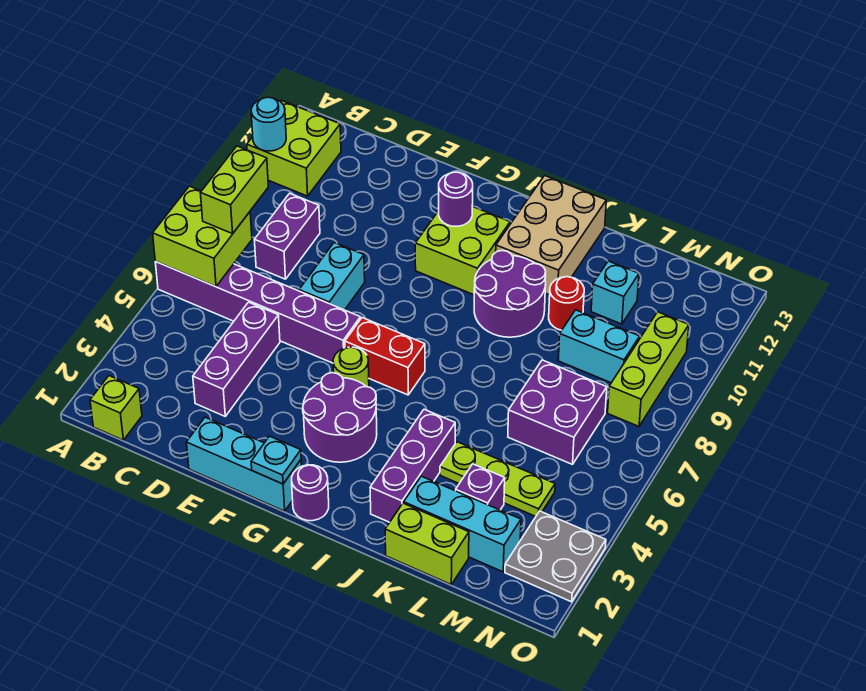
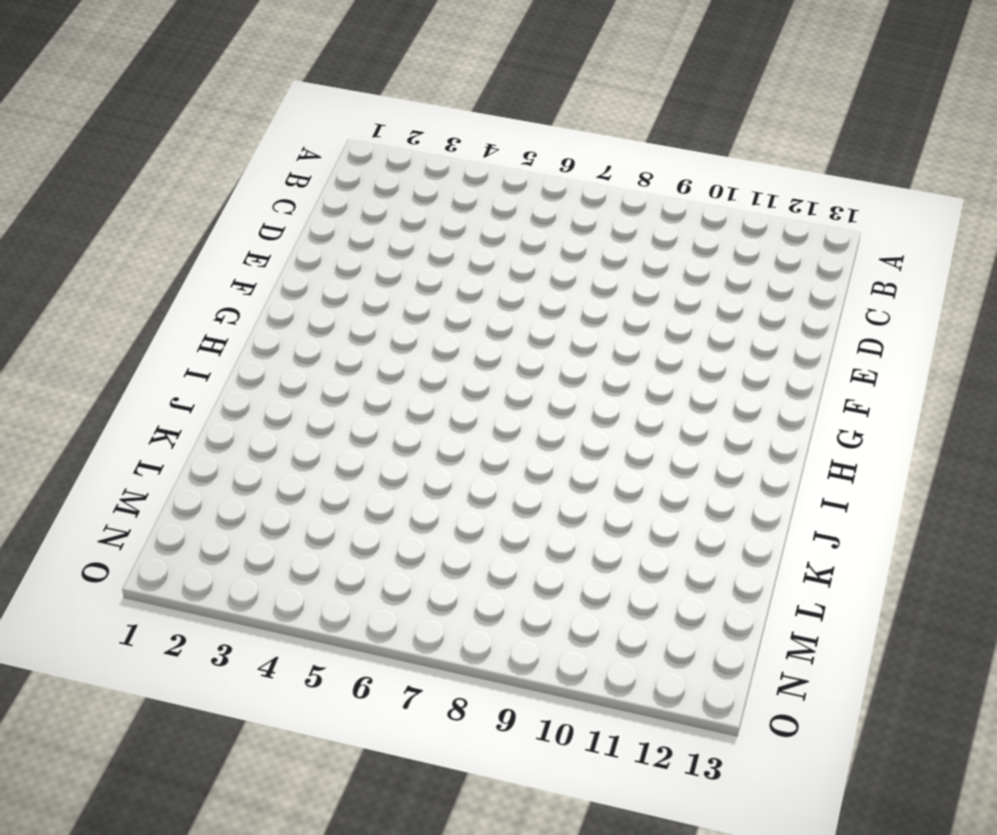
none -> purple brick A6:F6 level 1
none -> lime brick A11:B12 level 1
none -> lime brick B1 level 1
none -> purple brick C8:C9 level 1

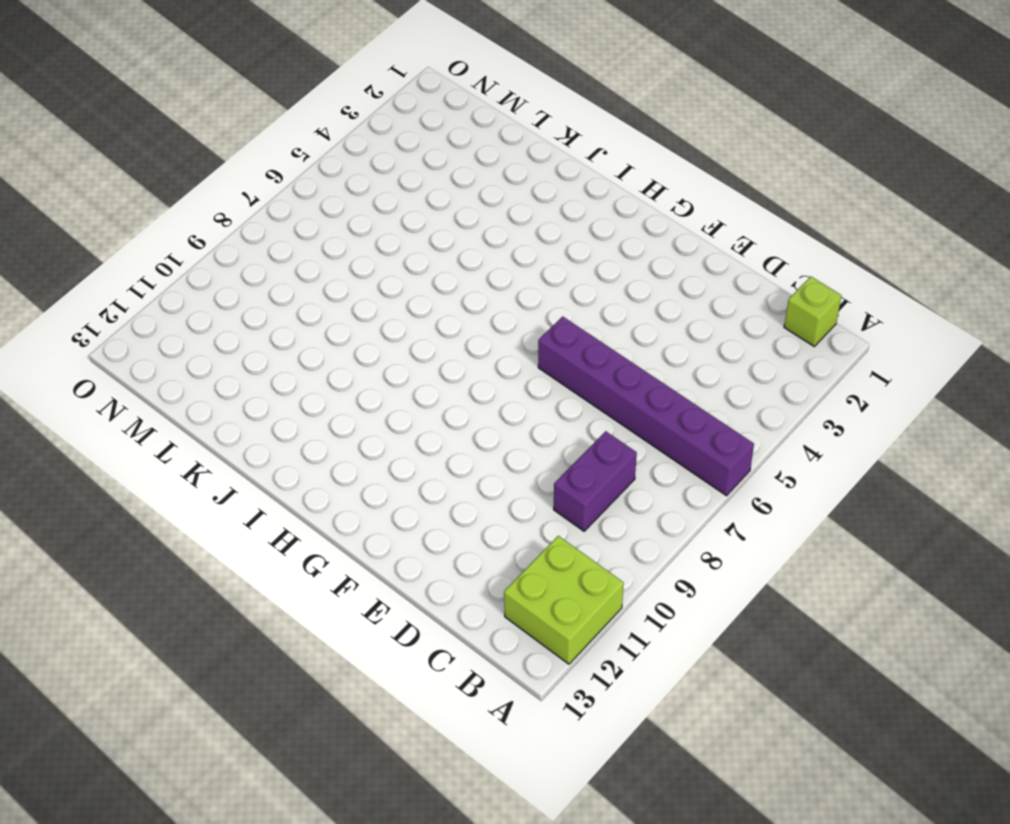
none -> purple brick D3:D5 level 1
none -> cyan brick E1:G1 level 1
none -> cyan brick E7:E8 level 1
none -> purple round brick G3:H4 level 1

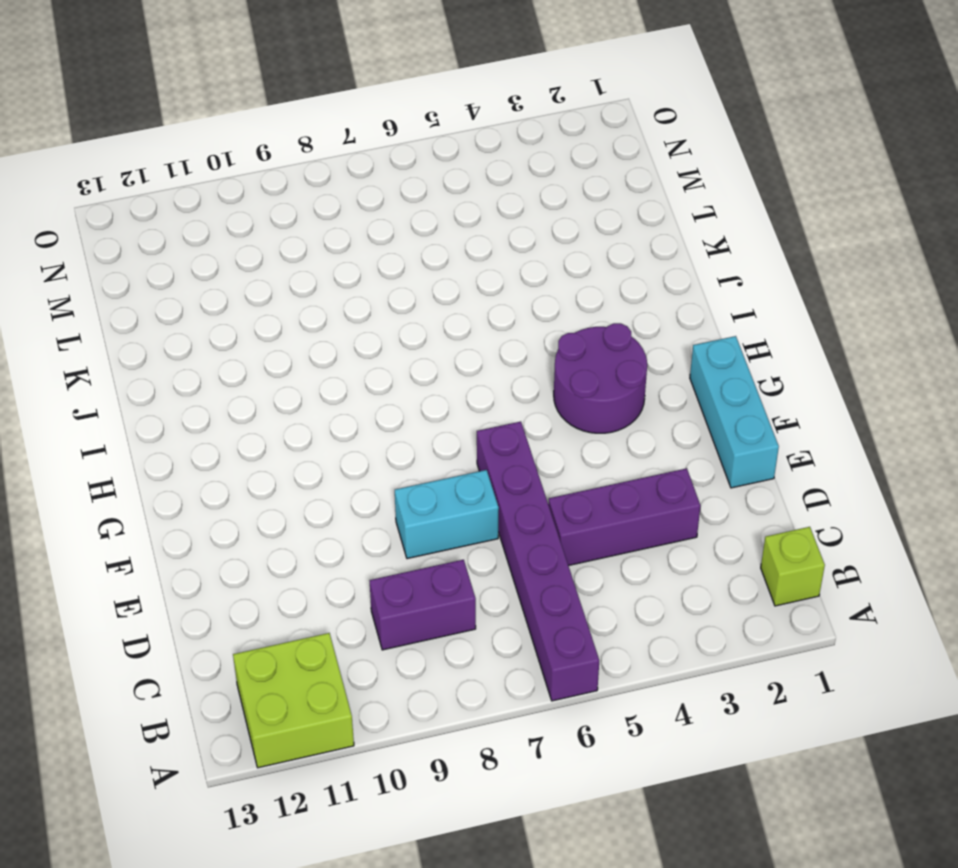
none -> lime round brick G5 level 1
none -> red brick G6:H6 level 1
none -> lime brick G10:H11 level 1
none -> purple round brick H1 level 1

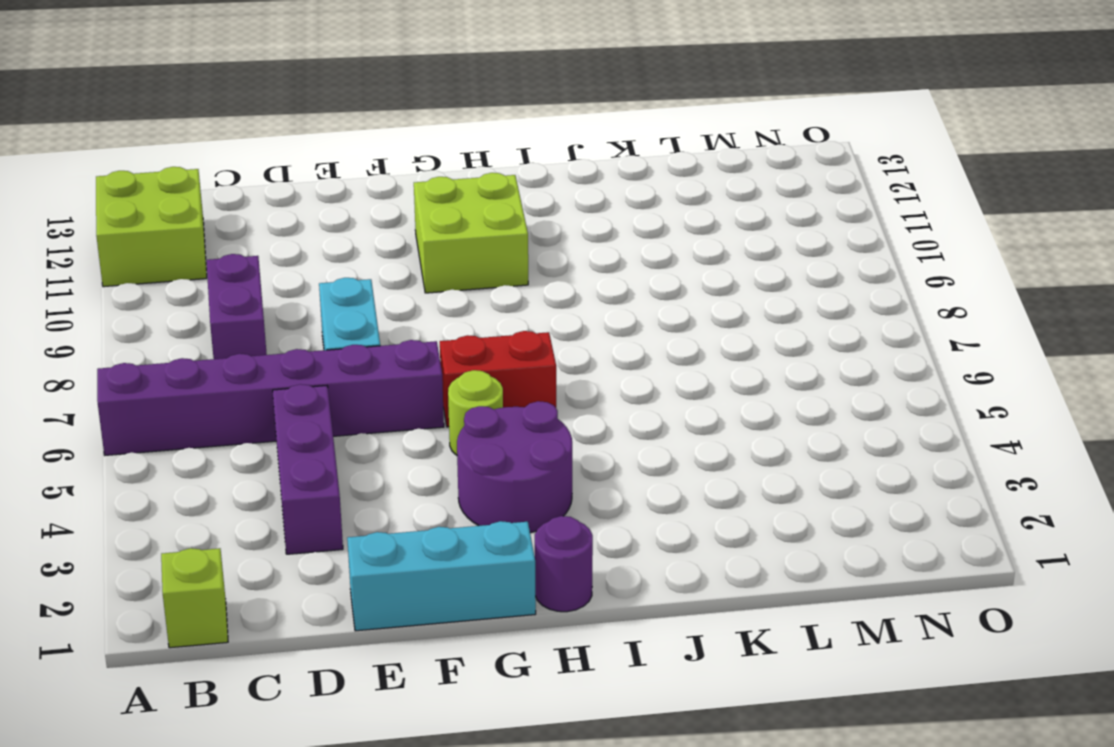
none -> purple round brick I9:J10 level 1
none -> tan brick I11:J13 level 1
none -> purple brick J2:J4 level 1
none -> lime brick K1:L1 level 1

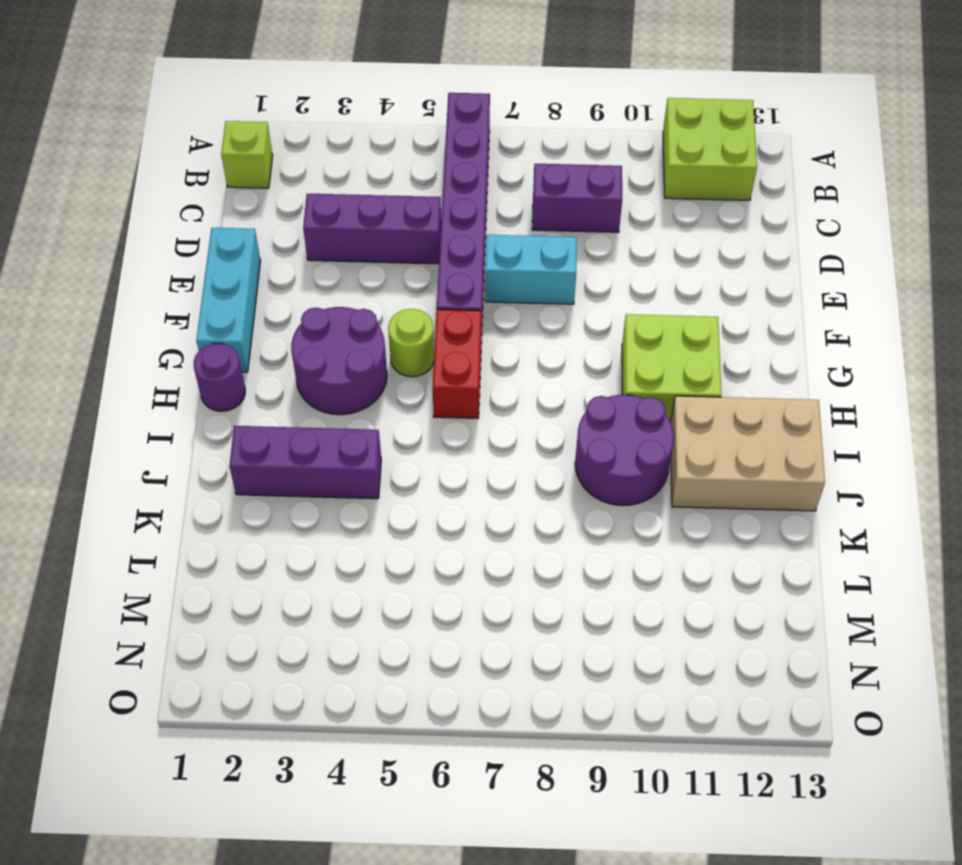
none -> lime brick K1:L1 level 1
none -> cyan brick K2:M2 level 1
none -> lime plate K4:M4 level 1
none -> red round brick K10 level 1

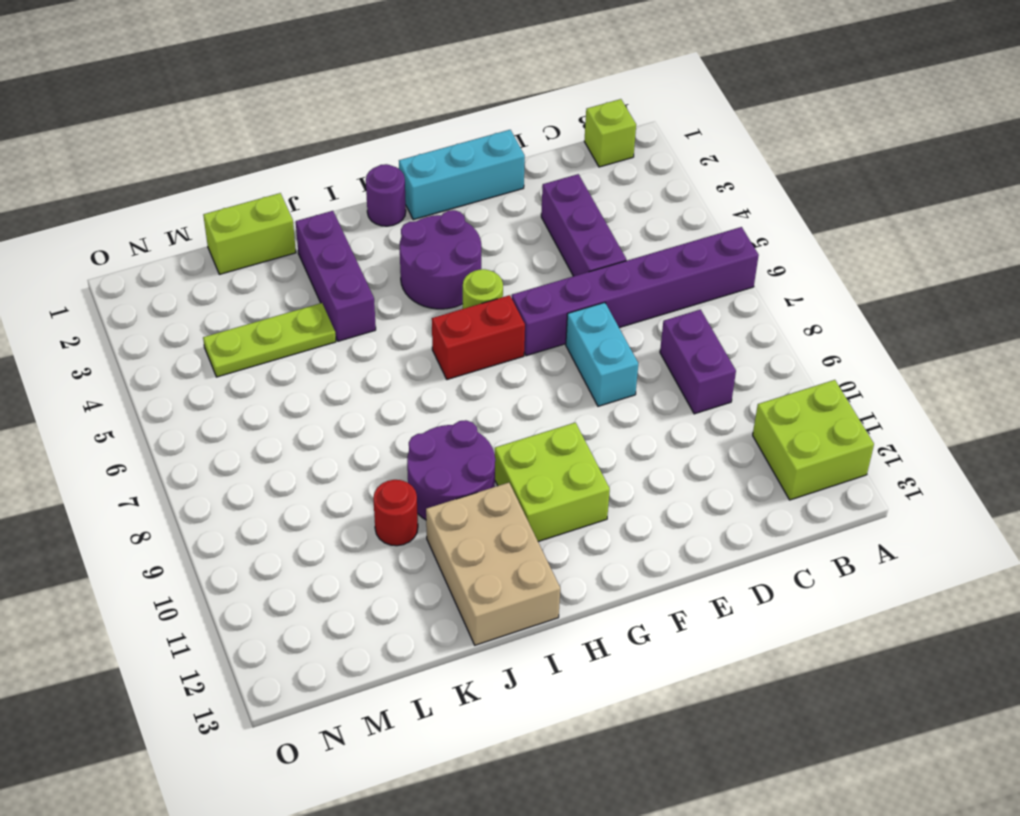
none -> cyan brick K2:M2 level 1
none -> purple brick L3 level 1
none -> purple brick L6:M7 level 1
none -> cyan brick L9:M9 level 1

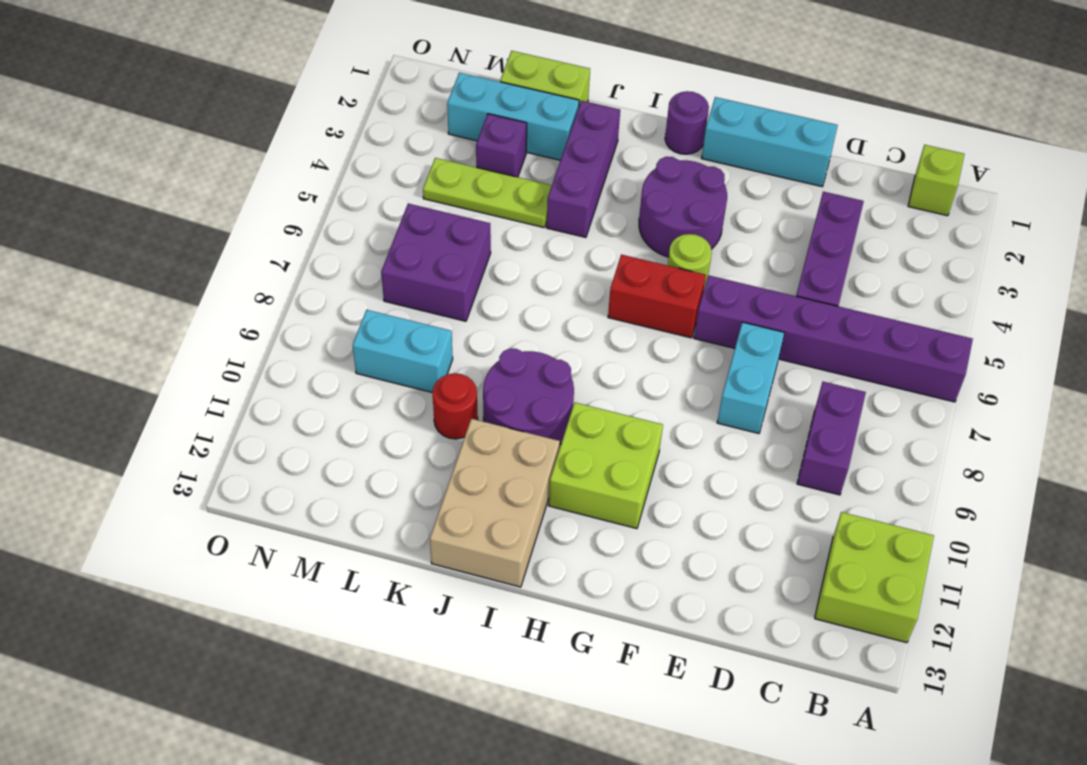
none -> cyan brick L11 level 1
none -> grey plate N2:O3 level 1
none -> lime brick N8:N10 level 1
none -> lime brick A6:B7 level 2

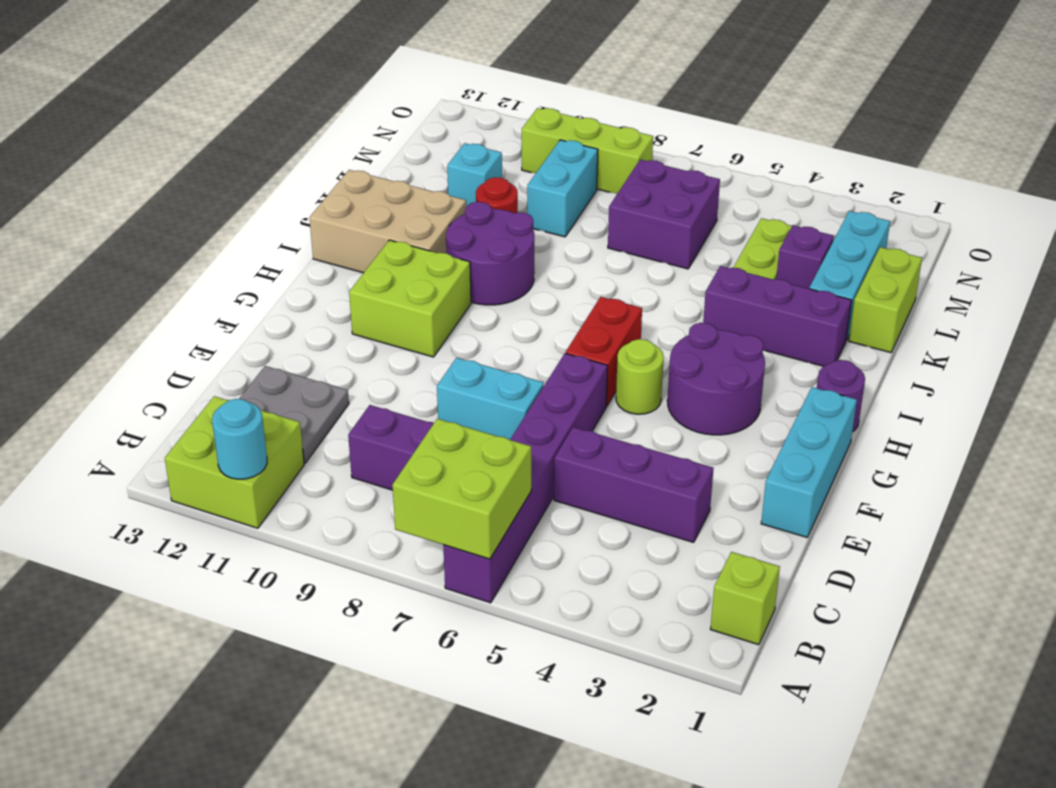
grey plate C11:D12 level 1 -> grey plate N2:O3 level 1
none -> cyan plate G1 level 2
none -> purple round brick G11 level 2
none -> lime brick B7:B8 level 3

